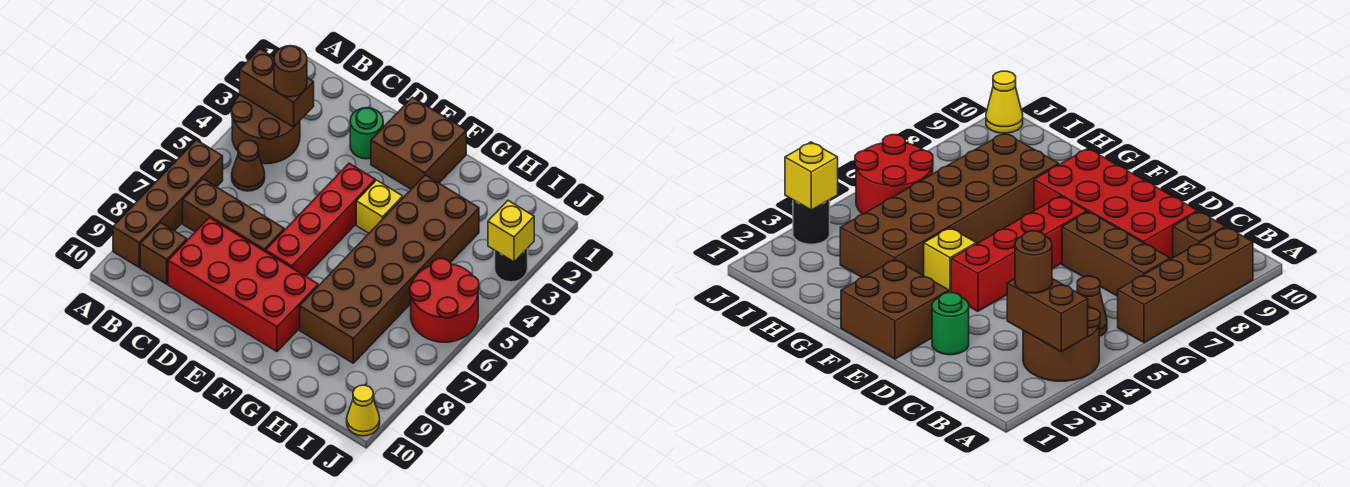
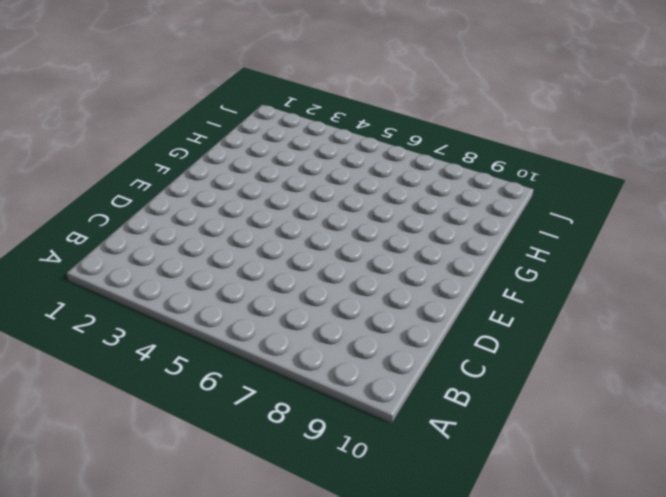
none -> brown round brick A3:B4 level 1
none -> brown brick A6:A9 level 1
none -> brown cone B5 level 1

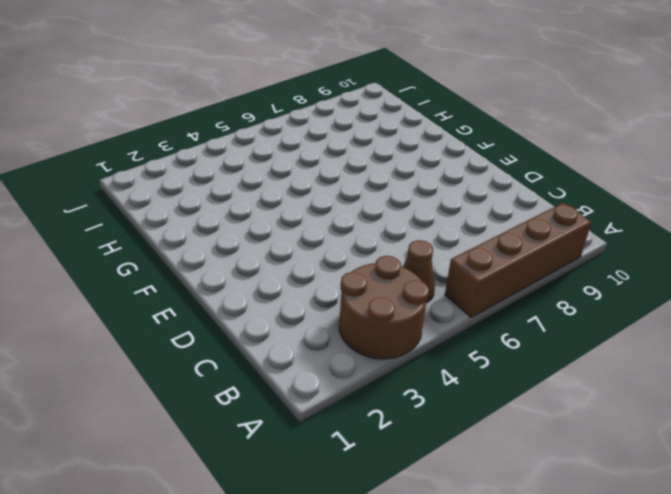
none -> brown brick B7:D7 level 1
none -> brown brick B9 level 1
none -> red brick C8:F9 level 1

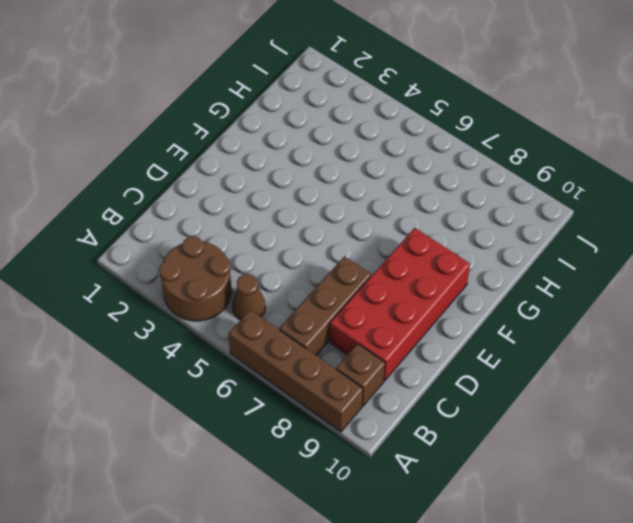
none -> green round brick D2 level 1
none -> brown brick E1:F2 level 1
none -> red brick E4:E7 level 1

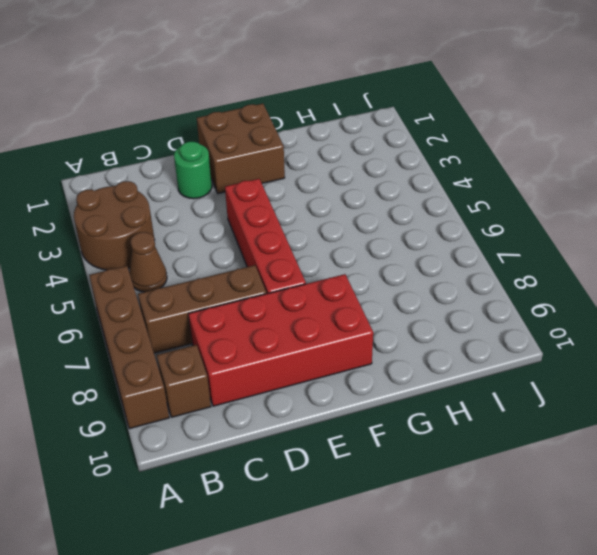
none -> yellow brick F4 level 1
none -> brown brick G3:H8 level 1
none -> red round brick I5:J6 level 1

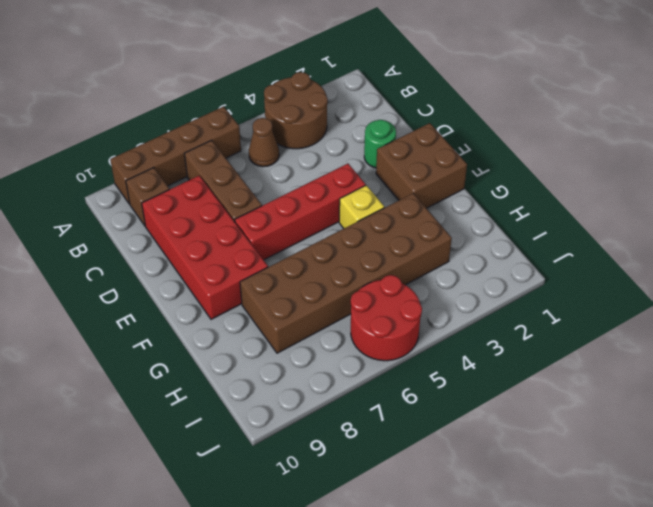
none -> black round brick J3 level 1
none -> yellow cone J10 level 1
none -> brown brick A3:B3 level 2

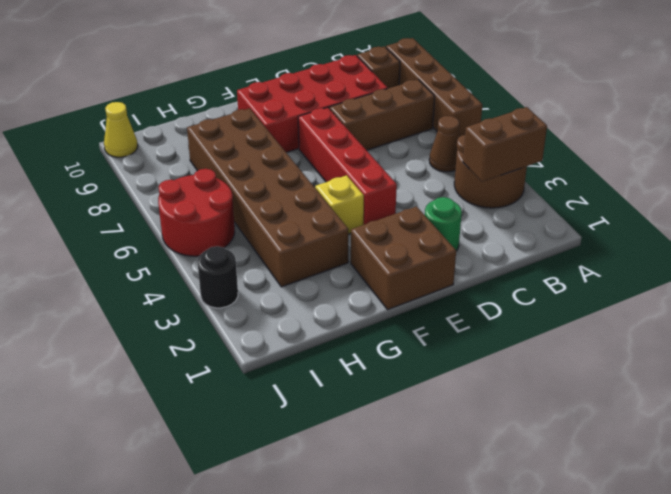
none -> yellow brick J3 level 2
none -> brown round brick B3 level 3

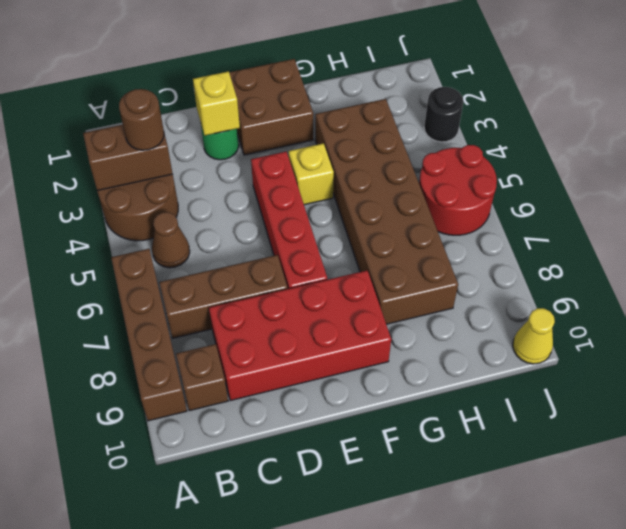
yellow brick D2 level 2 -> yellow brick J3 level 2

